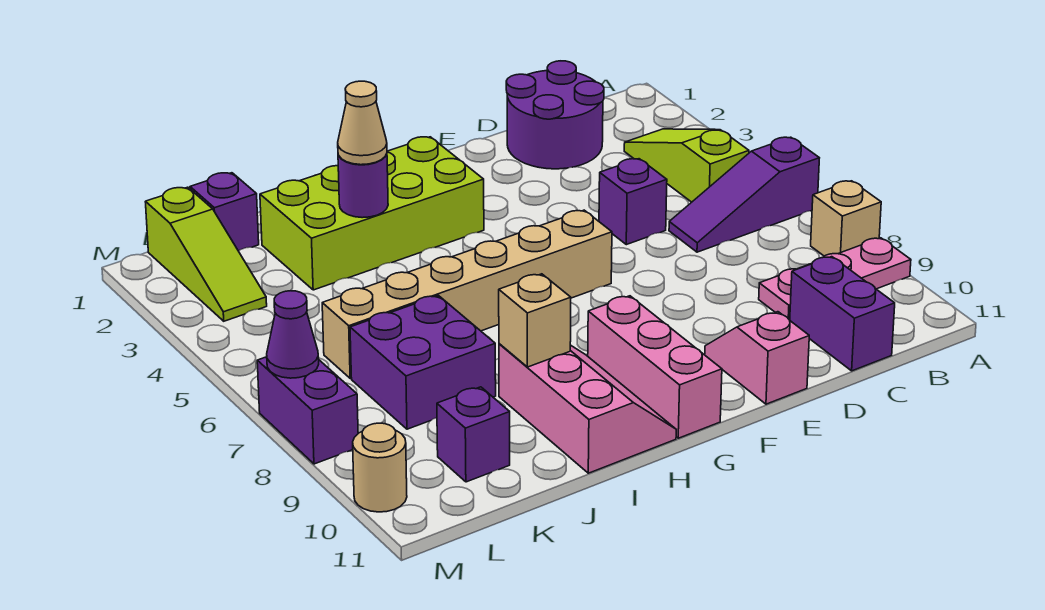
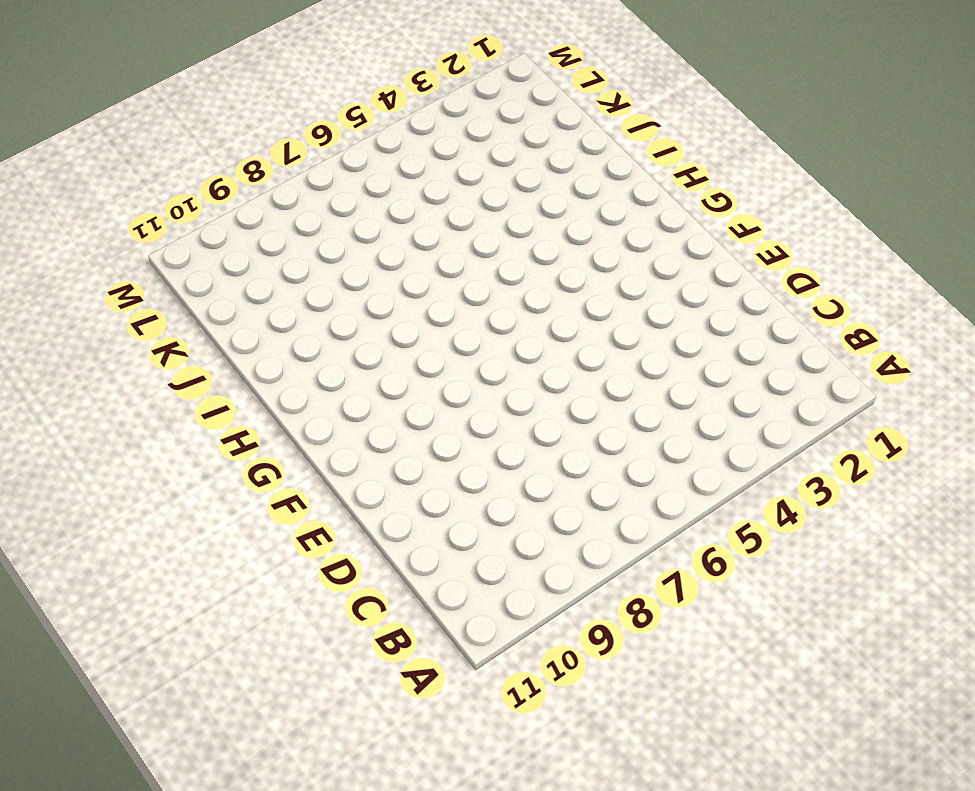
none -> purple slope A6:C6 level 1 top A
none -> tan brick A8 level 1
none -> pink plate A9:C9 level 1

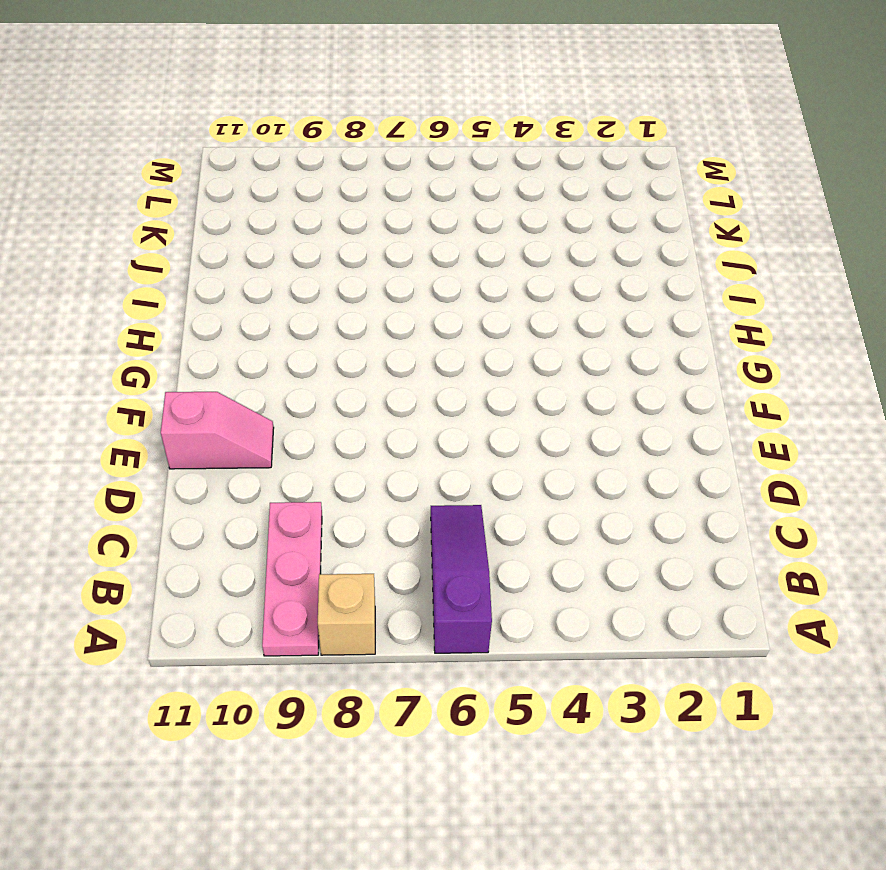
none -> lime slope B3:B5 level 1 top 5
none -> purple round brick C1:D2 level 1
none -> purple brick C10:C11 level 1

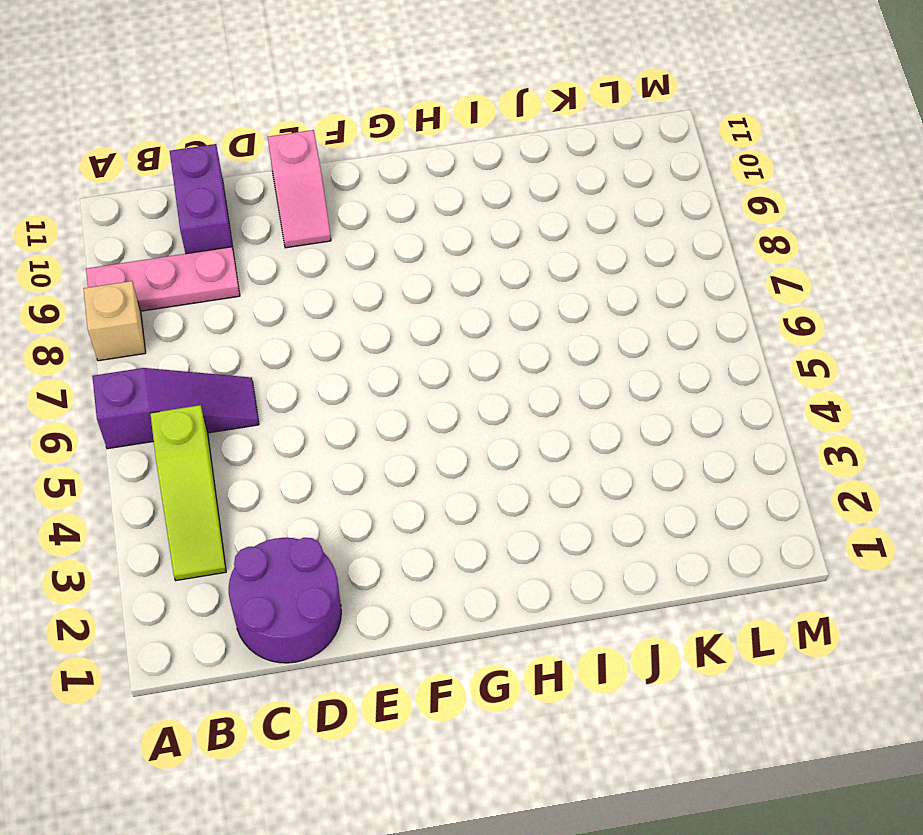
none -> purple brick D5 level 1
none -> tan brick F6:K6 level 1
none -> lime brick G2:J3 level 1

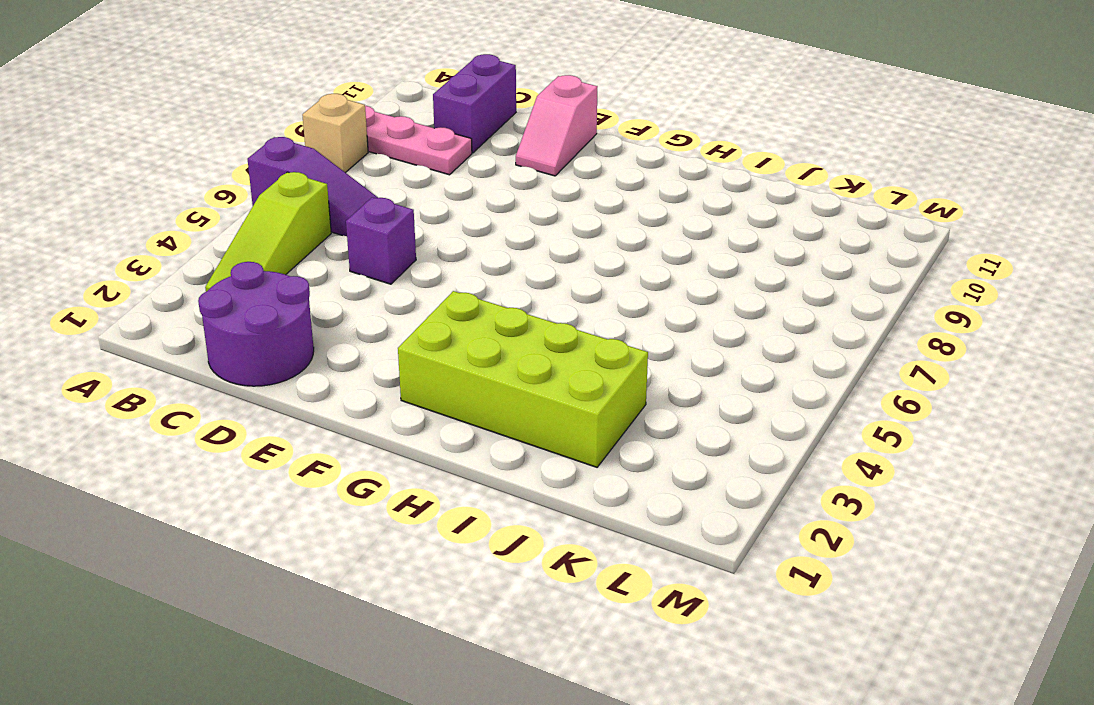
none -> tan brick F6:K6 level 1
none -> pink brick G9:G11 level 1
none -> pink slope H9:I11 level 1 top I

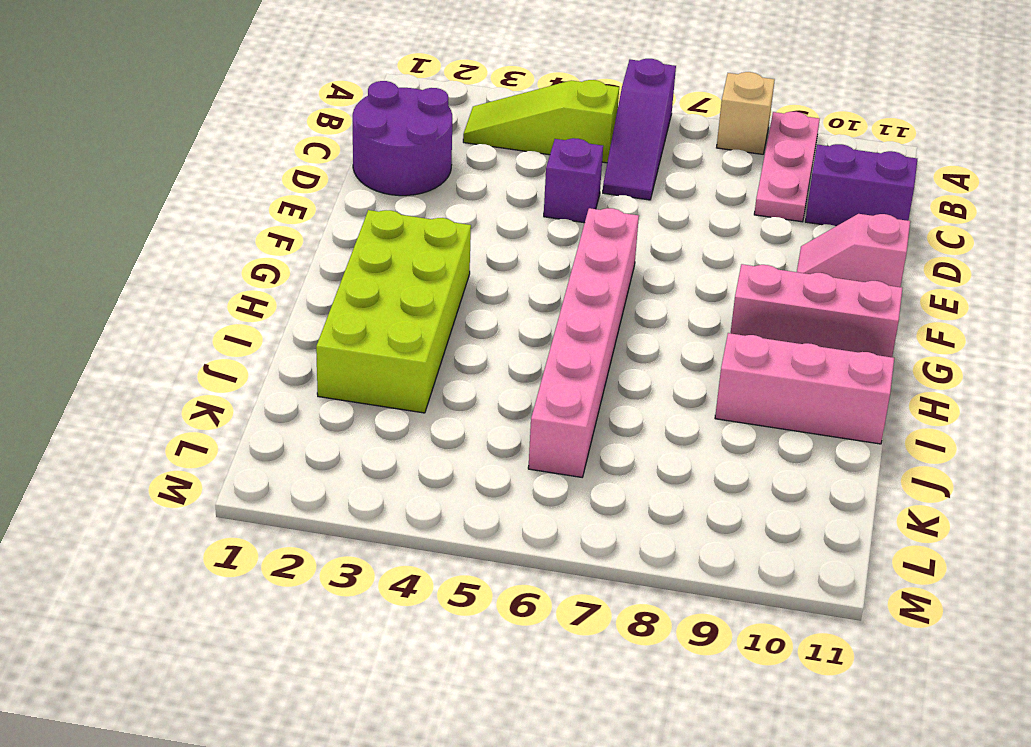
pink brick F6:K6 level 1 -> tan brick F6:K6 level 1
none -> purple brick J7:K8 level 1
none -> purple brick K1 level 1
none -> purple brick K10 level 1

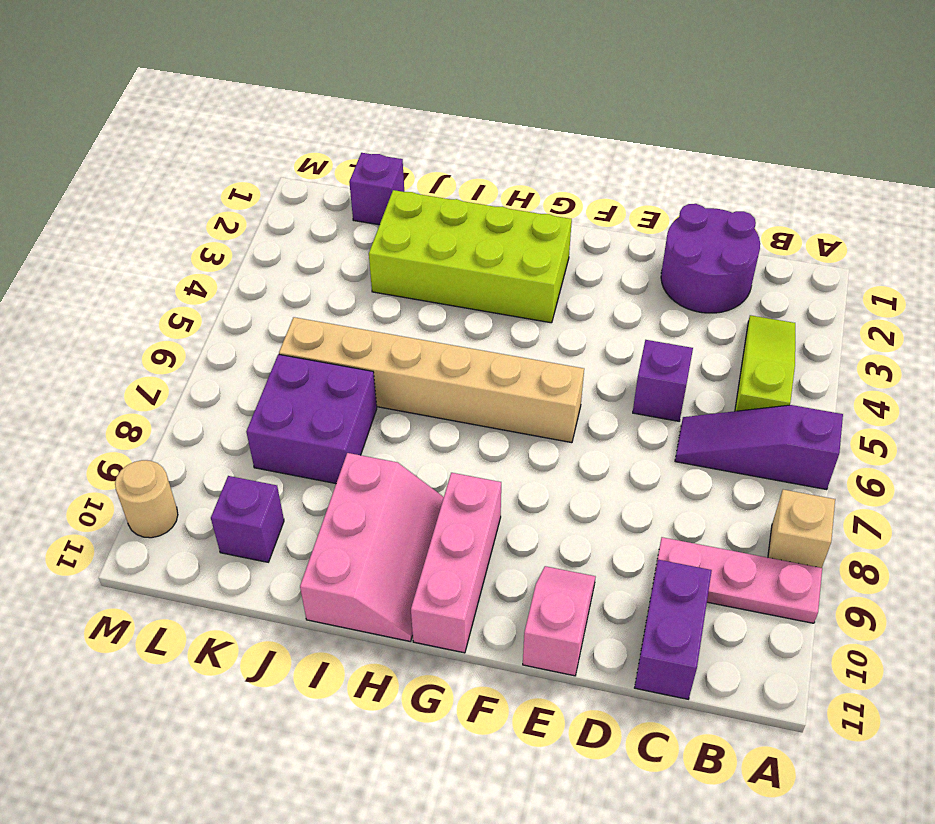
none -> lime slope L1:L3 level 1 top 1
none -> purple brick M7:M8 level 1
none -> purple round brick I3 level 2

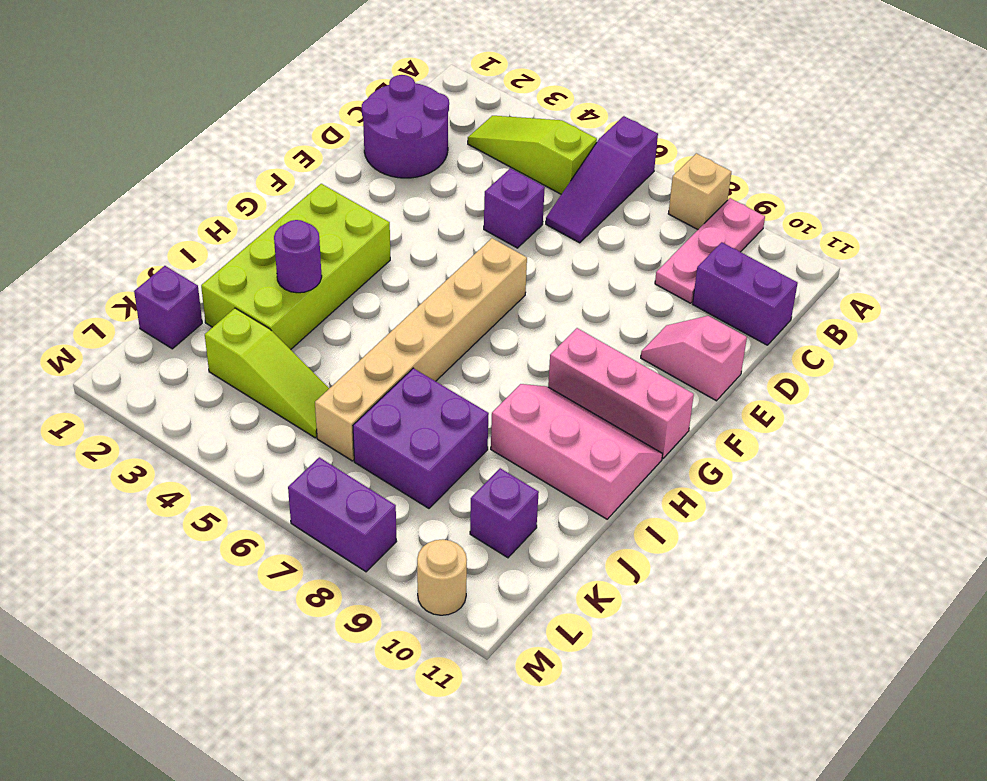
lime slope K3:K5 level 1 top 3 -> lime slope L1:L3 level 1 top 1
none -> tan brick I9 level 2
none -> purple cone M7 level 2
none -> tan cone I3 level 3

